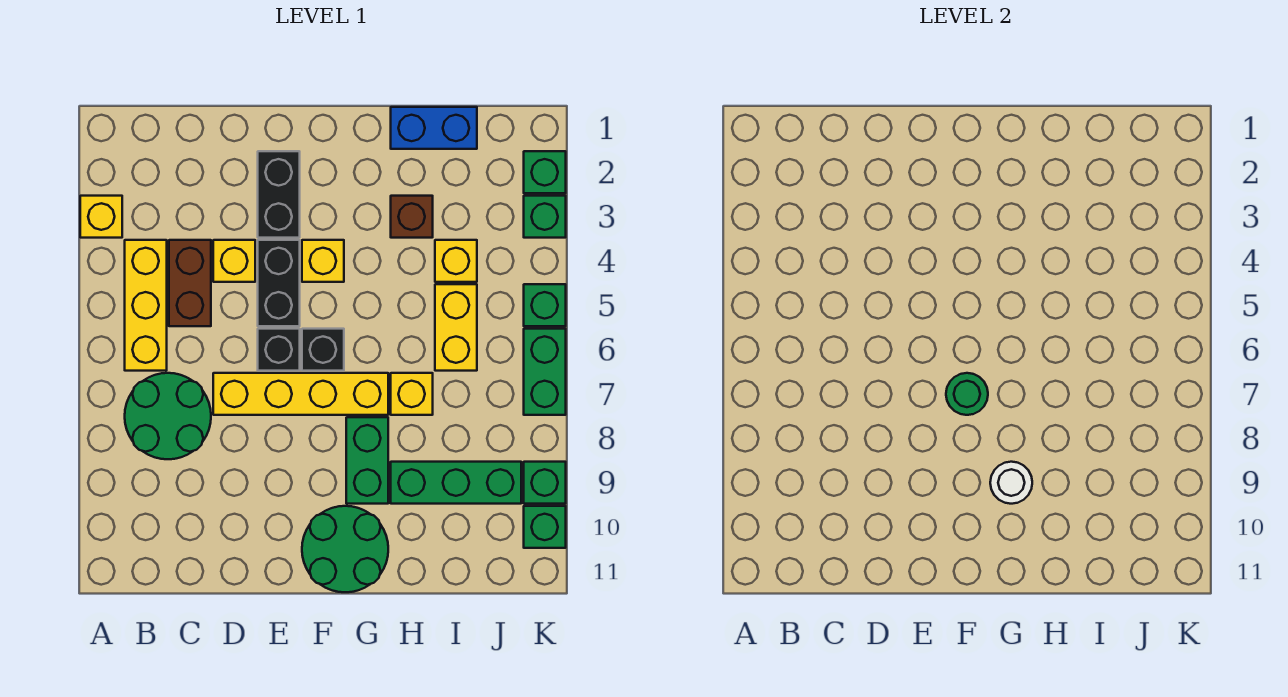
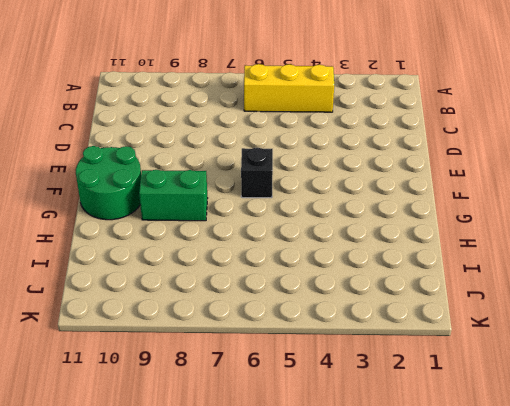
none -> yellow brick A3 level 1
none -> green round brick B7:C8 level 1
none -> brown brick C4:C5 level 1

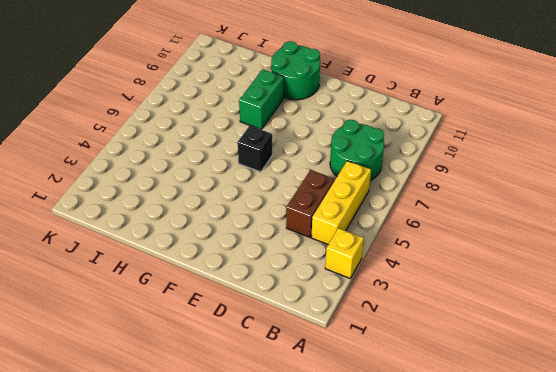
none -> yellow brick D4 level 1
none -> yellow brick D7:G7 level 1
none -> black brick E2:E3 level 1

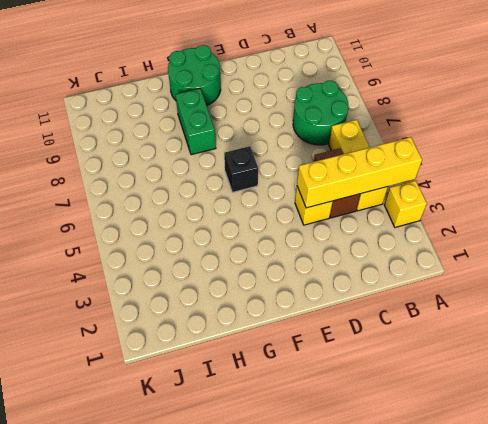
yellow brick A4:D4 level 2 -> yellow brick D7:G7 level 1
none -> black brick E2:E3 level 1
none -> black brick E4:E5 level 1
none -> black brick E6 level 1

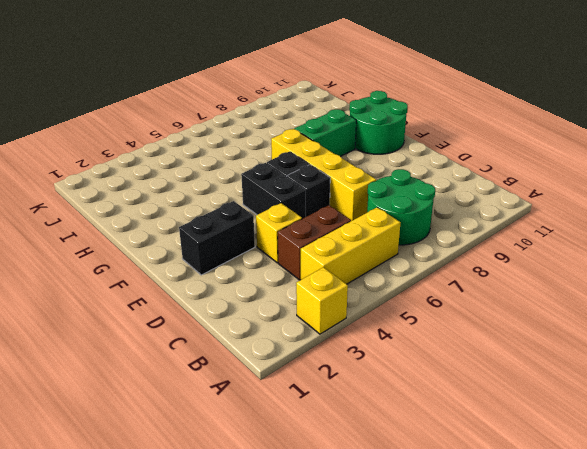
black brick E5:F5 level 1 -> black brick E4:E5 level 1
none -> yellow brick F4 level 1
none -> blue brick H1:I1 level 1
none -> brown brick H3 level 1

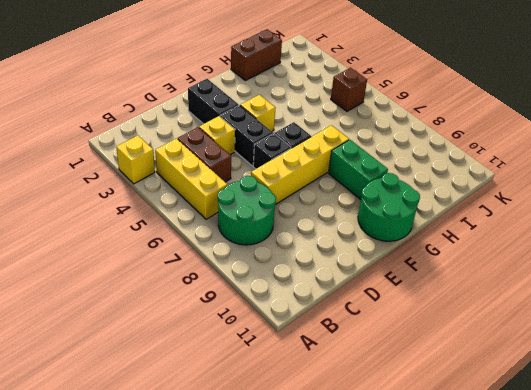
brown brick H1:I1 level 1 -> blue brick H1:I1 level 1
brown brick J5 level 1 -> brown brick H3 level 1
none -> yellow brick H7 level 1
none -> green brick H9:J9 level 1
none -> yellow brick I4 level 1

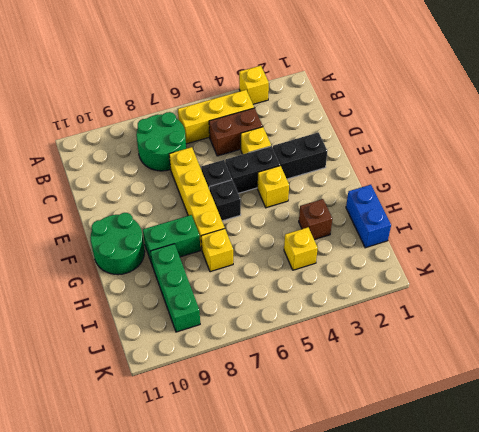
none -> yellow brick I5:I6 level 1
none -> green brick K2 level 1
none -> green brick K3 level 1

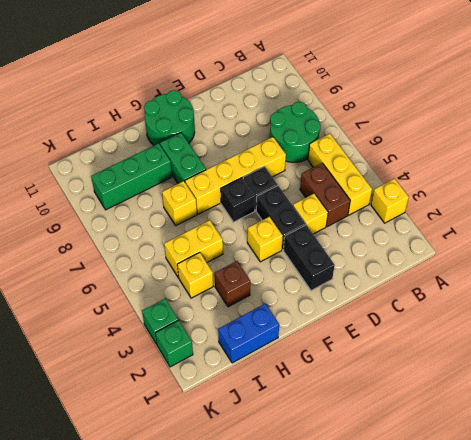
yellow brick H5:I5 level 1 -> yellow brick I5:I6 level 1
none -> green brick K5 level 1
none -> green brick K6:K7 level 1
none -> green brick K9 level 1

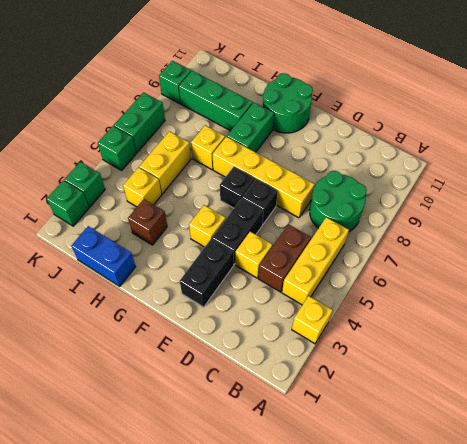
none -> green brick K10 level 1
none -> green round brick F7 level 2
none -> white round brick G9 level 2

